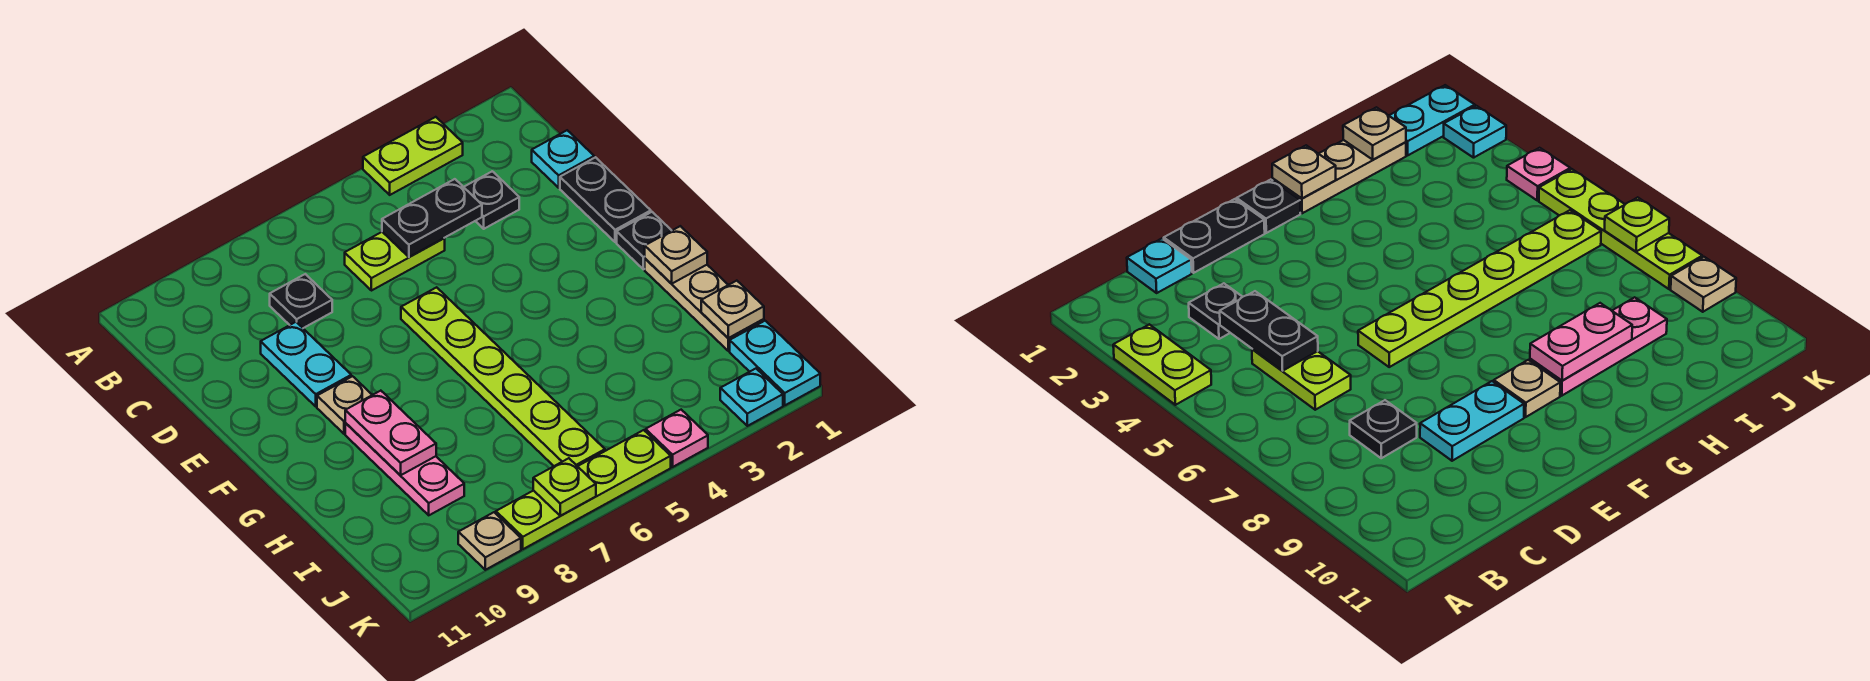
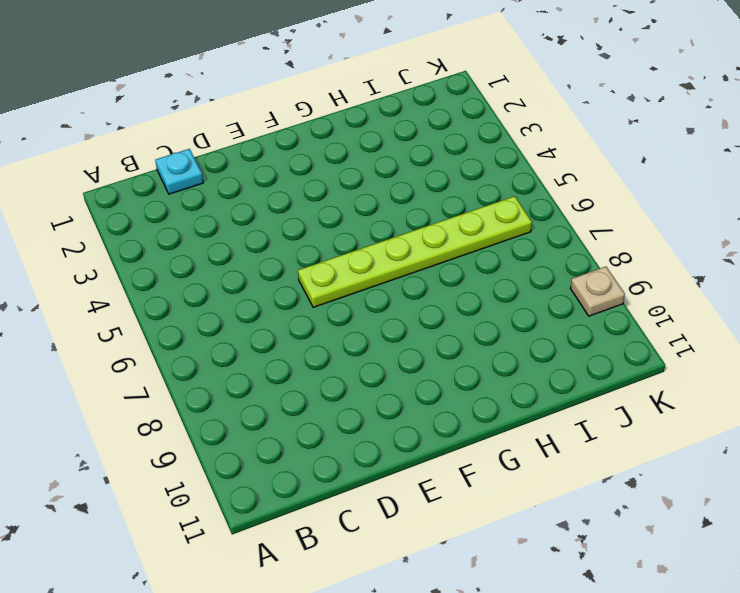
none -> lime plate A3:A4 level 1
none -> black plate C3 level 1
none -> lime plate C5:C6 level 1

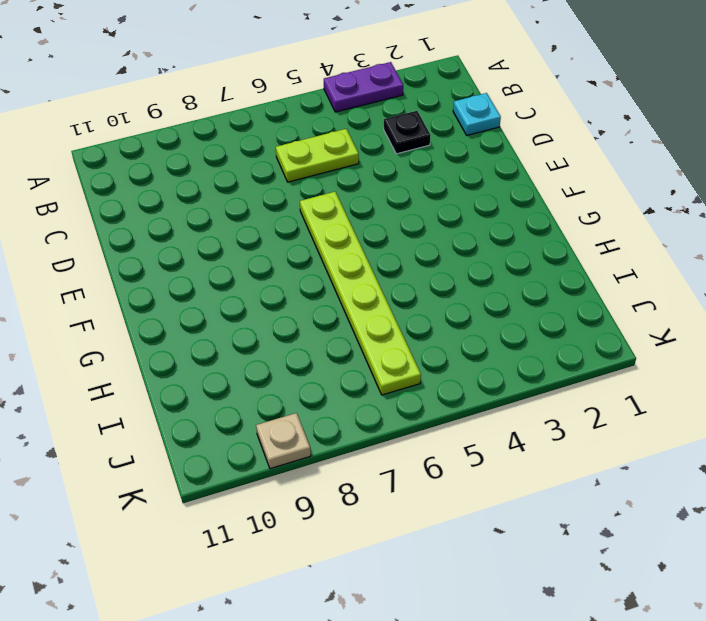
purple plate A3:A4 level 1 -> lime plate A3:A4 level 1
none -> black plate C8 level 1
none -> black plate D1:E1 level 1
none -> cyan plate D9:E9 level 1

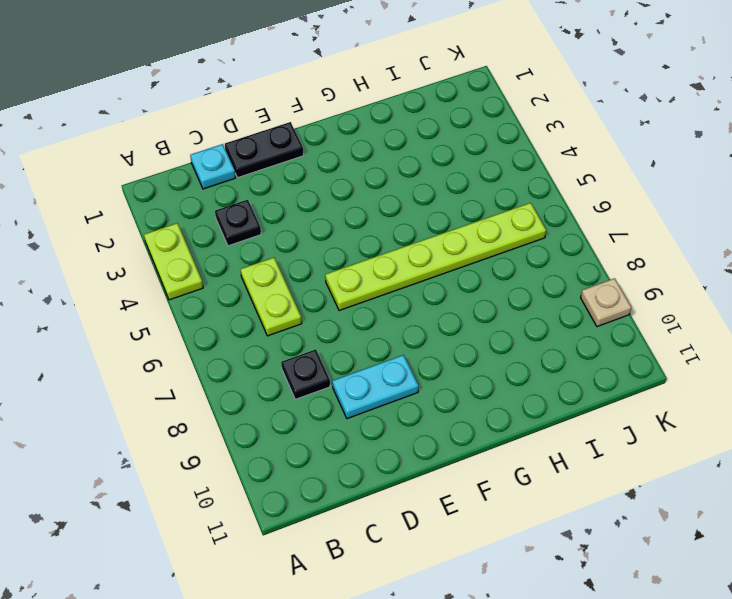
none -> black plate F1 level 1
none -> tan plate F9 level 1
none -> tan plate G1:I1 level 1

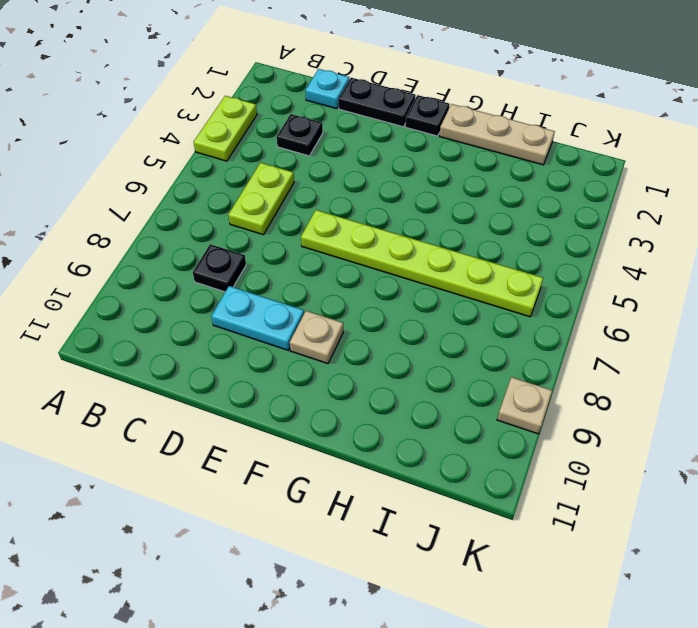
none -> pink plate G9:I9 level 1
none -> cyan plate J1:K1 level 1
none -> cyan plate K2 level 1

